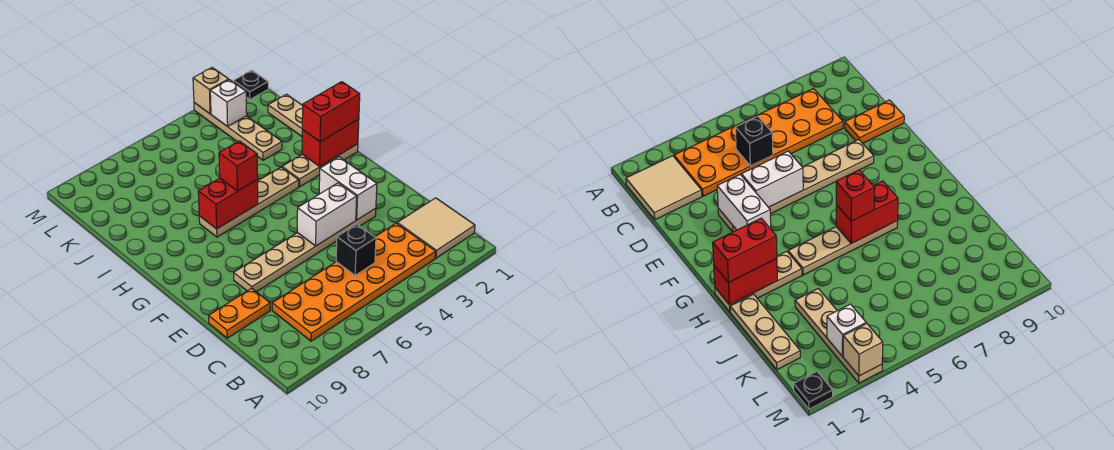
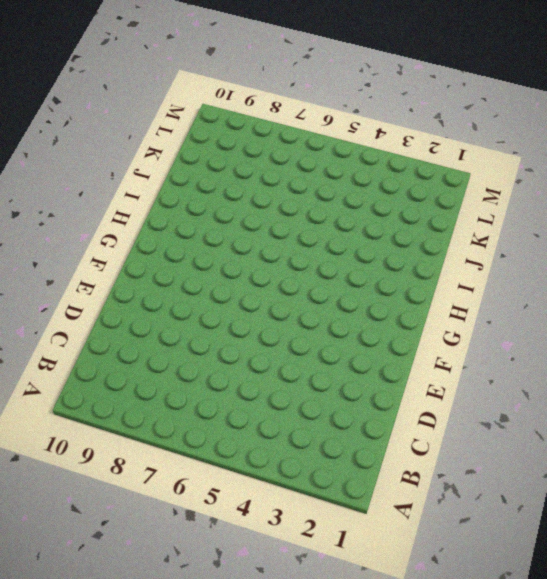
none -> tan tile B1:C2 level 1
none -> orange plate B3:C8 level 1
none -> orange plate D9:D10 level 1

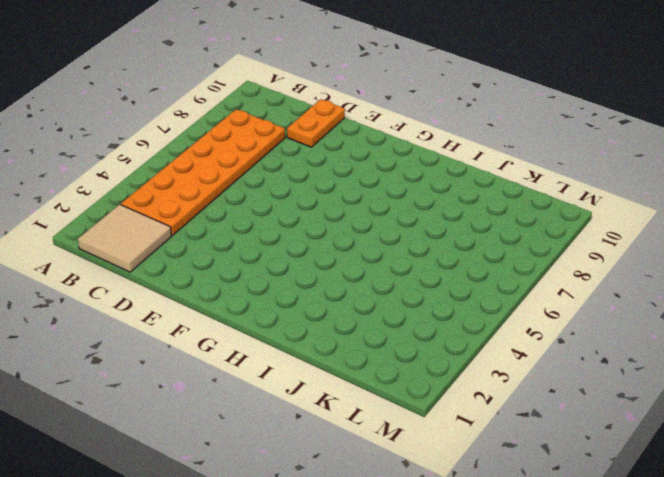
none -> tan plate E3:E8 level 1
none -> tan plate H1:H3 level 1
none -> tan plate H4:H7 level 1

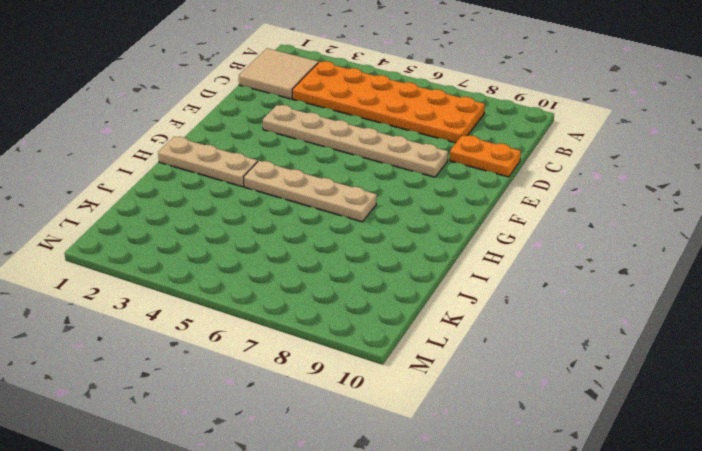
none -> tan plate I1:K1 level 1
none -> tan plate J3:M3 level 1
none -> black plate M1 level 1

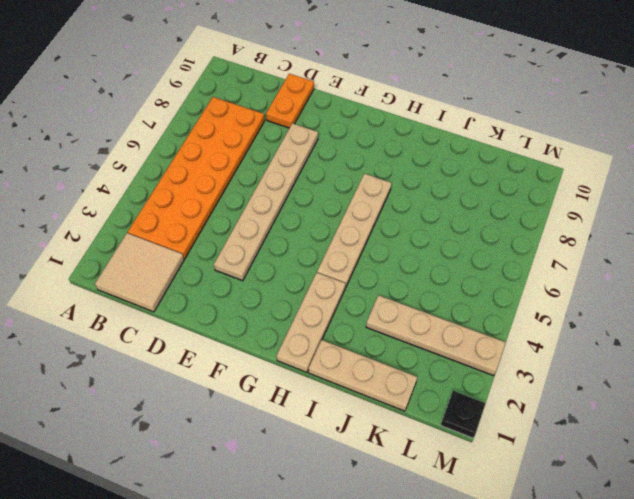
none -> black brick C5 level 2
none -> white brick E3:F3 level 2
none -> white brick E4:E5 level 2

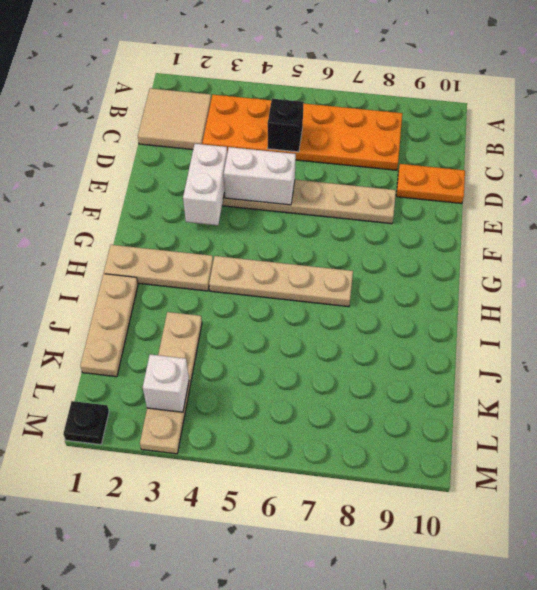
none -> red brick H1:H2 level 2
none -> red brick H6:H7 level 2
none -> tan brick M3 level 2

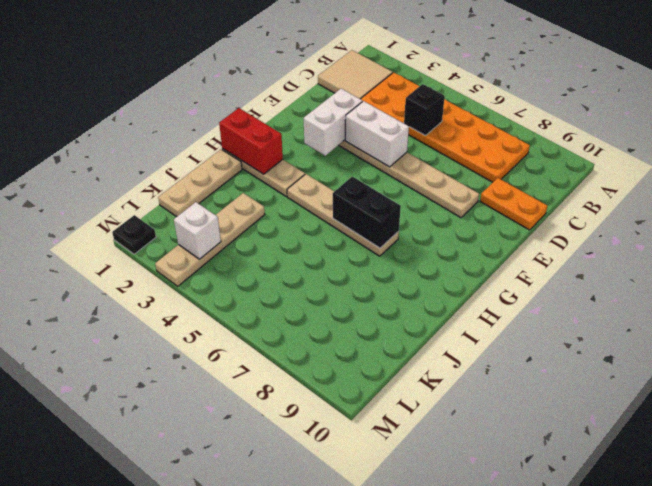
black brick H6:H7 level 2 -> red brick H6:H7 level 2
none -> tan brick M3 level 2
none -> red brick H1:H2 level 3
none -> red brick H6 level 3

